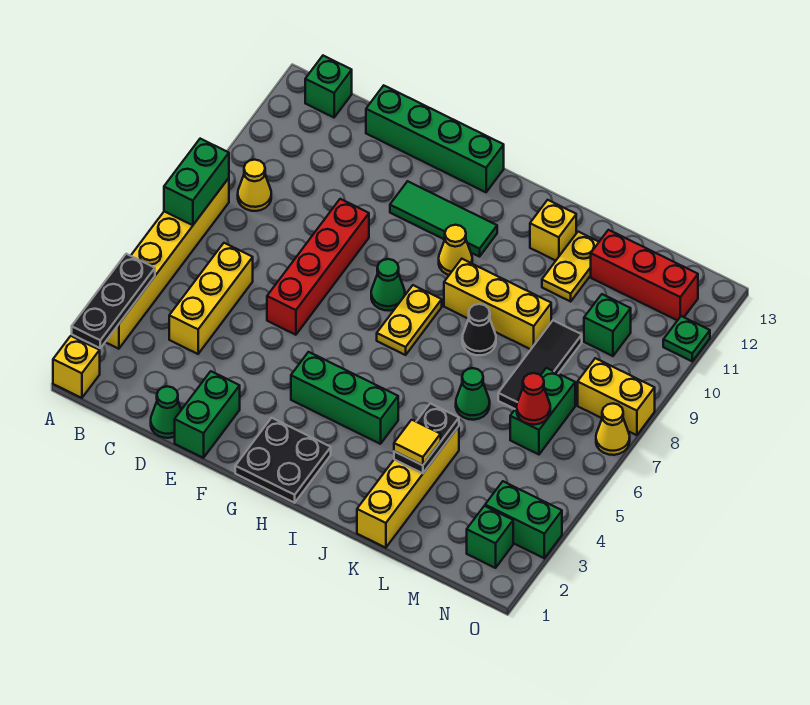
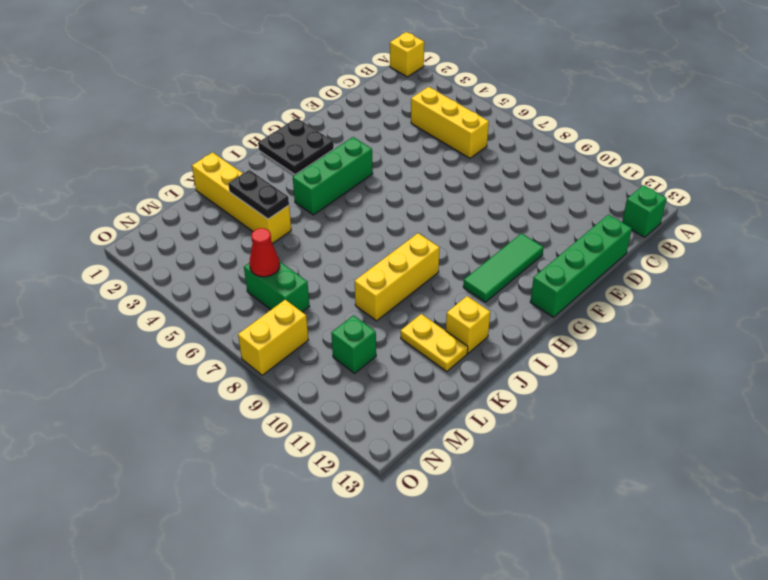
none -> yellow brick A3:A8 level 1
none -> yellow cone B9 level 1
none -> green cone D1 level 1
none -> green brick E1:E2 level 1

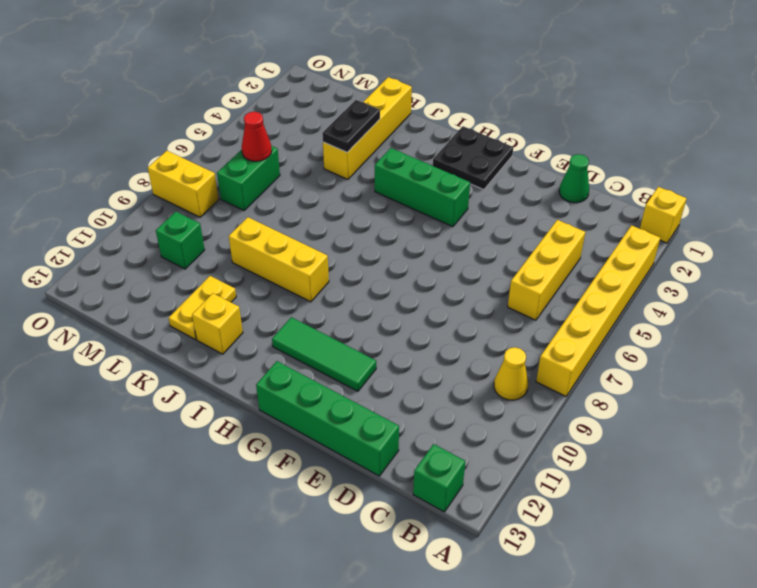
none -> green brick E1:E2 level 1
none -> red brick E6:E9 level 1
none -> green cone G8 level 1
none -> yellow plate H7:H8 level 1

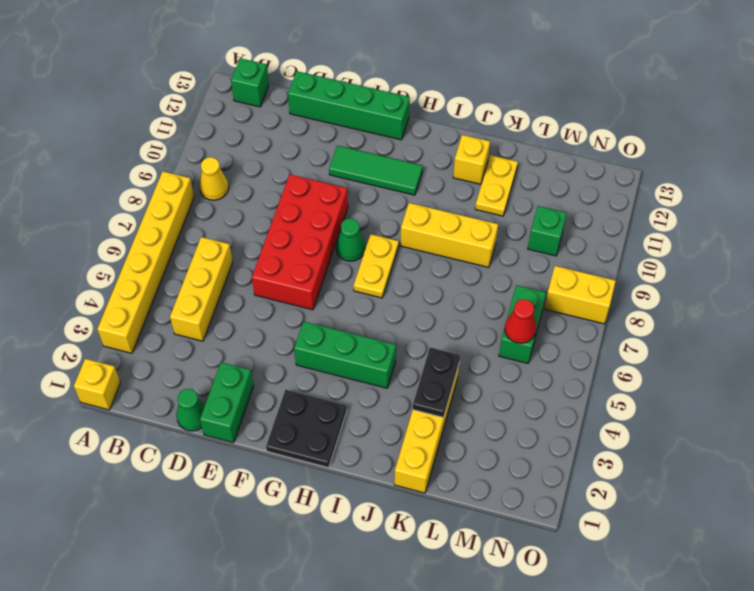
red brick E6:F9 level 1 -> red brick E6:E9 level 1
none -> yellow cone H10 level 1
none -> black cone J8 level 1
none -> green cone K6 level 1
none -> black tile L7:L9 level 1

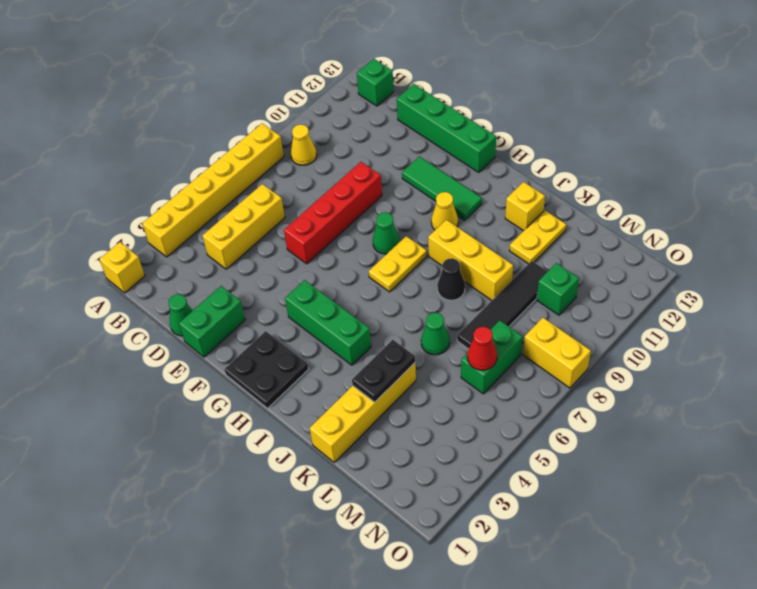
black tile L7:L10 level 1 -> black tile L7:L9 level 1
none -> red brick L12:N12 level 1
none -> green brick N2 level 1
none -> green brick N3:O3 level 1
none -> yellow cone O7 level 1

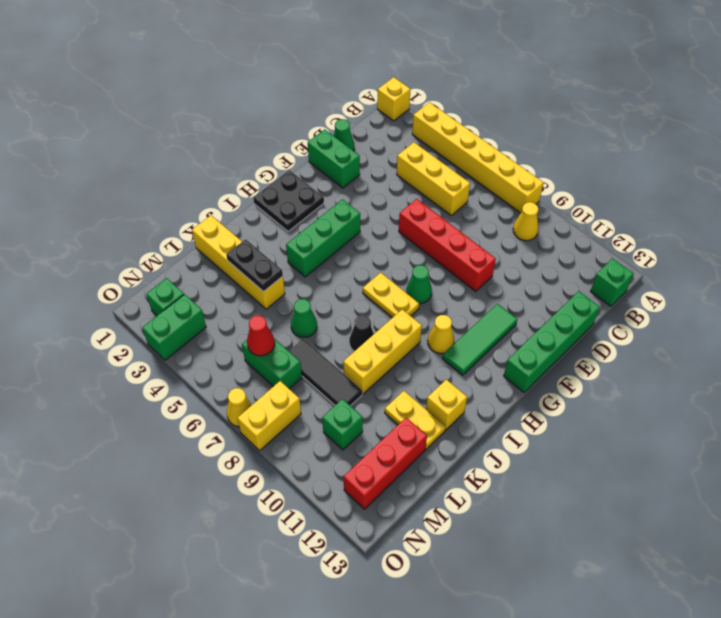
none -> green plate O11 level 1
none -> black plate A2:A4 level 2
none -> green brick A7:A8 level 2
none -> yellow tile K3 level 3

